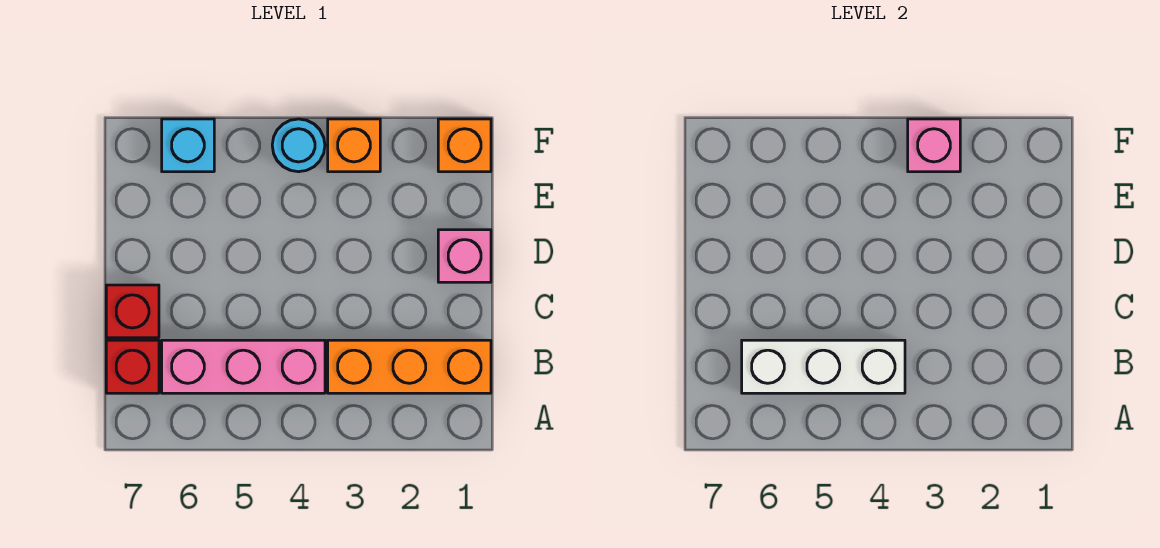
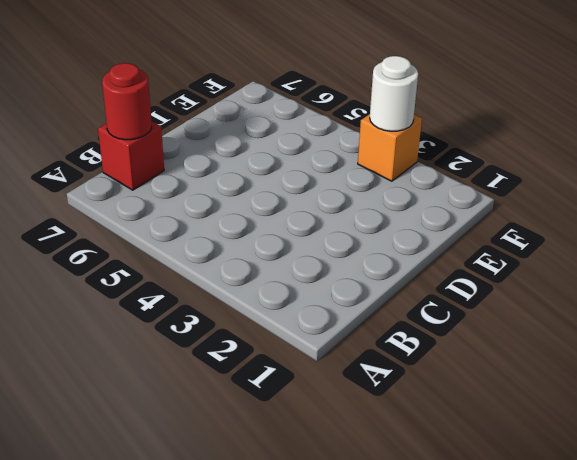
red round brick B7 level 2 -> none
white round brick F3 level 2 -> pink brick F3 level 2
none -> orange brick B1:B3 level 1
none -> pink brick B4:B6 level 1

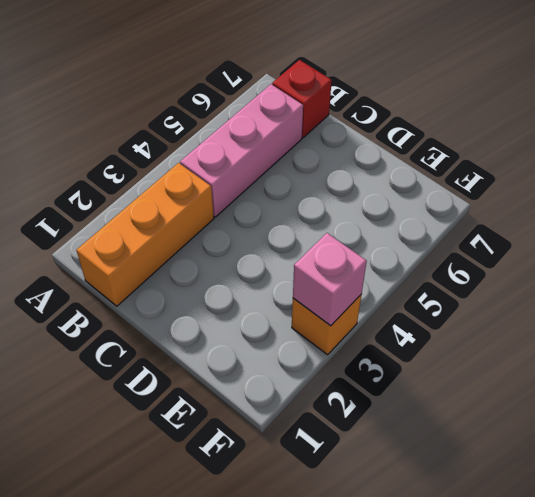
none -> red brick C7 level 1
none -> pink brick D1 level 1

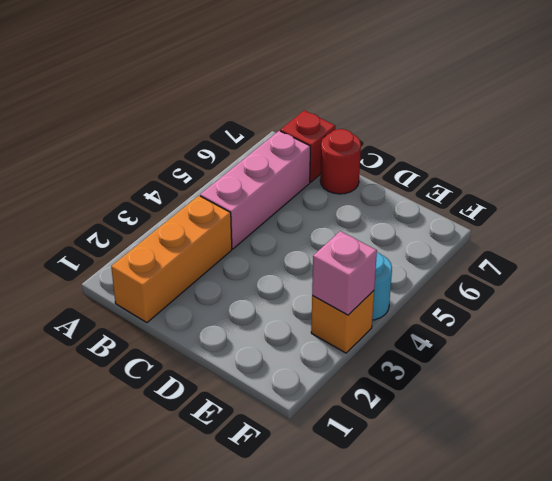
red round brick C7 level 1 -> red brick C7 level 1
none -> pink brick D1 level 1
none -> orange brick F1 level 1

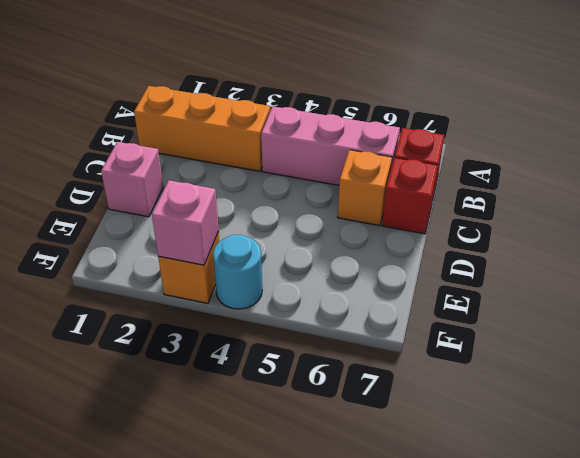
orange brick C6 level 1 -> orange brick F1 level 1
none -> cyan brick F6 level 1
none -> white brick B4:B6 level 2

